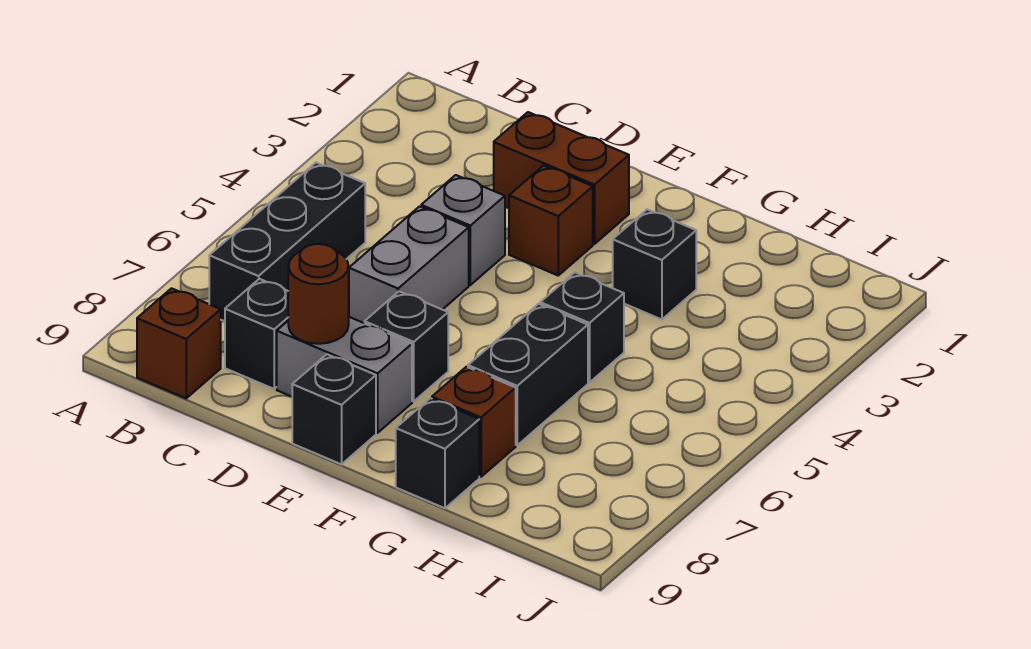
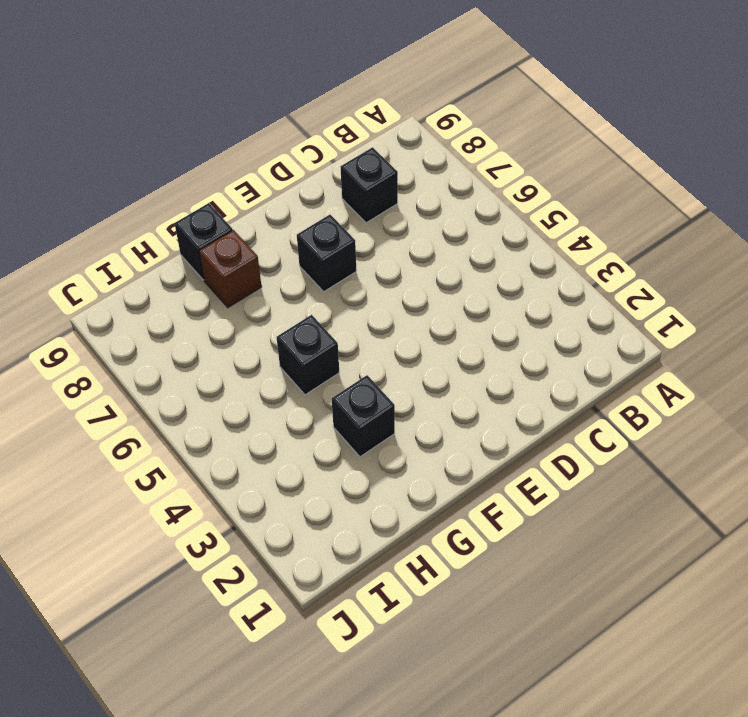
none -> black brick B5:B7 level 1
none -> brown brick B9 level 1
none -> brown brick D2:E2 level 1

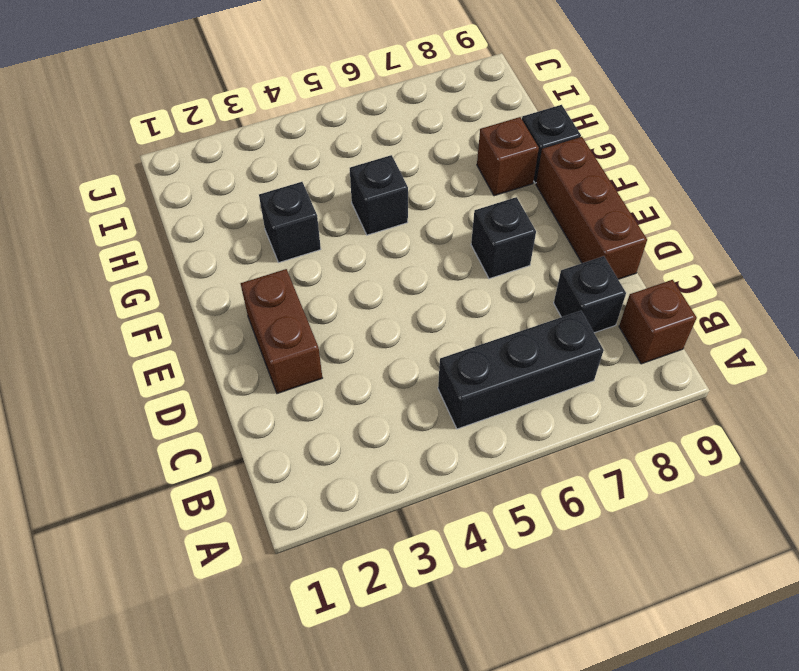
brown brick D9:F9 level 1 -> black brick E9 level 1
none -> grey brick D4 level 1
none -> grey brick D5:D6 level 1
none -> grey brick D8:E8 level 1

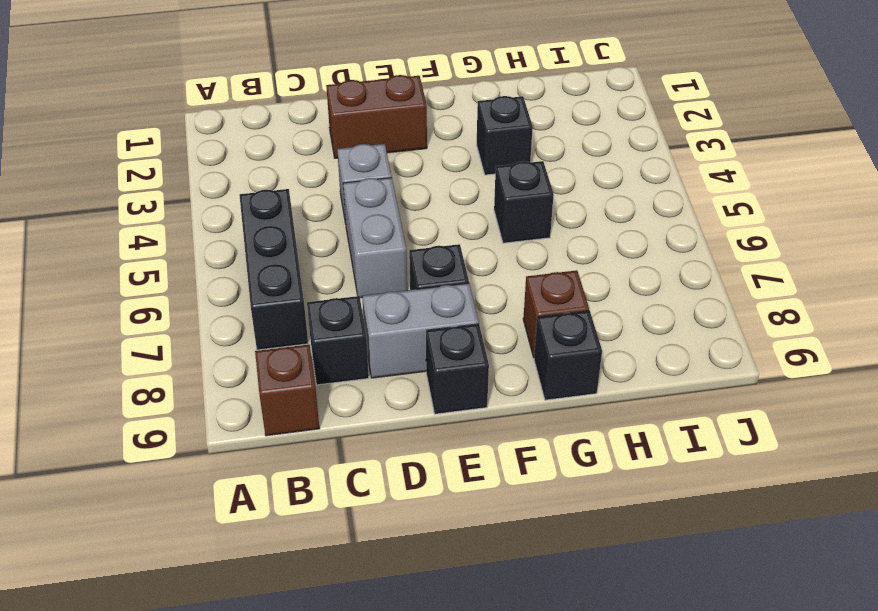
none -> brown brick E3 level 1
none -> black brick G6:G7 level 1
none -> brown round brick D8 level 2

